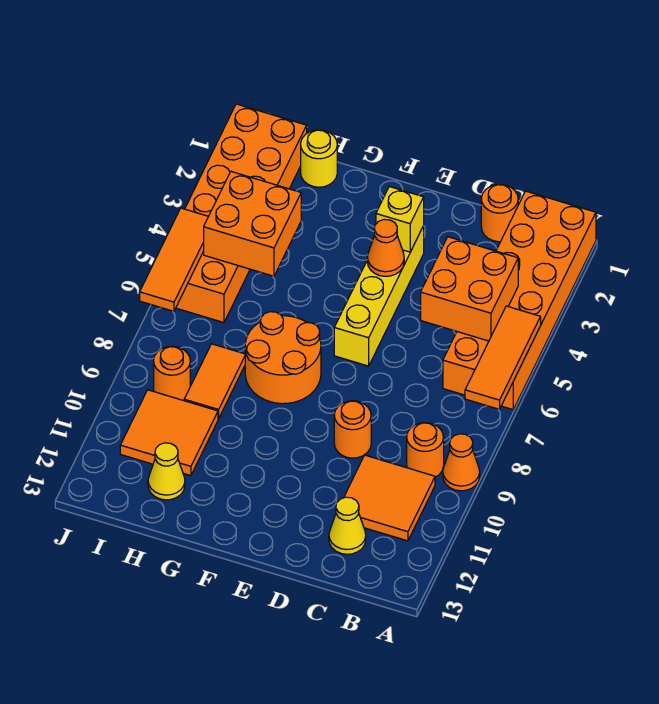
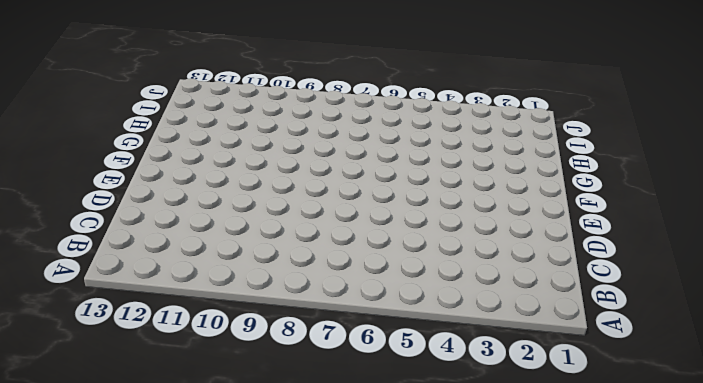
none -> orange brick A1:B6 level 1
none -> orange cone A9 level 1
none -> orange round brick B9 level 1

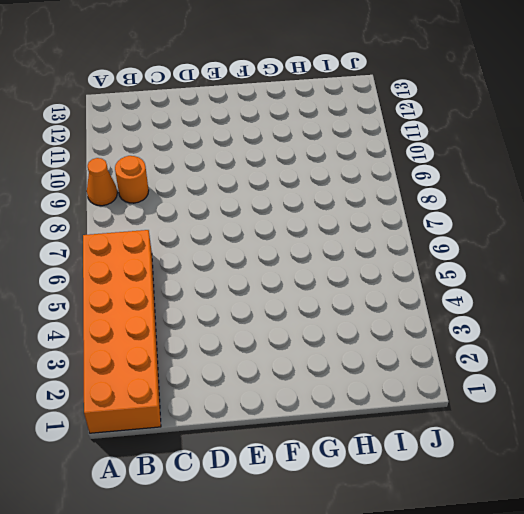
none -> orange tile B10:C11 level 1
none -> orange round brick C1 level 1
none -> yellow cone C12 level 1

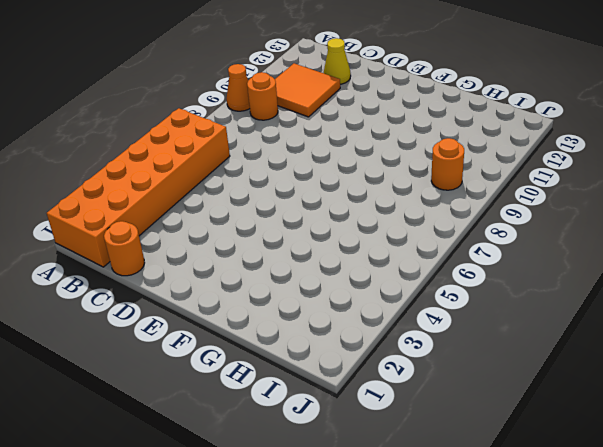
none -> orange round brick D9 level 1
none -> yellow brick E3:E6 level 1
none -> orange round brick F7:G8 level 1

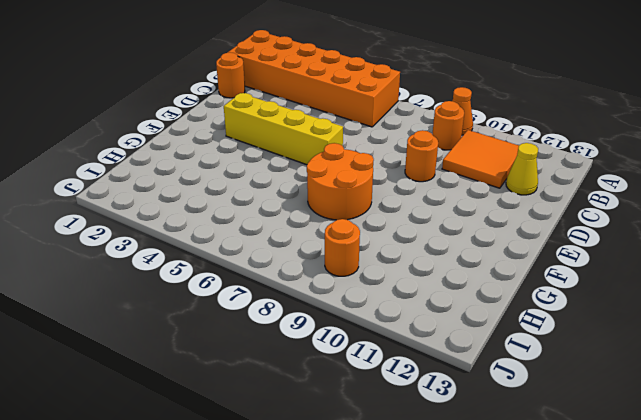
none -> yellow round brick H1 level 1
none -> orange tile H8:H9 level 1
none -> orange tile H10:I11 level 1

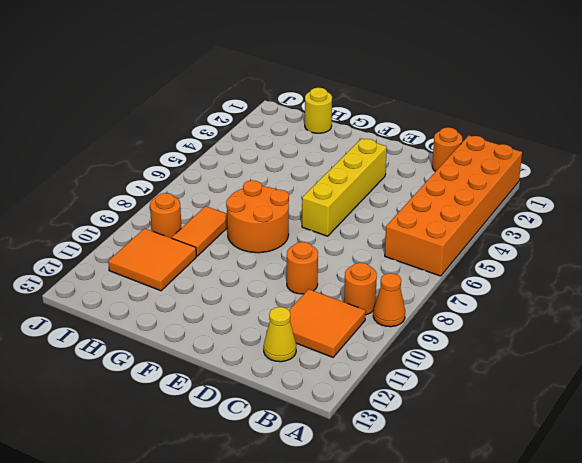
none -> yellow cone H12 level 1
none -> orange brick I1:J6 level 1
none -> orange tile A5:A7 level 2

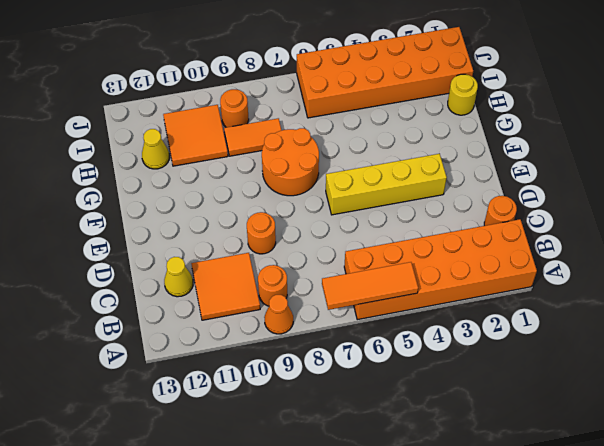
none -> orange brick B4:C5 level 2
none -> yellow brick E3 level 2
none -> orange cone E4 level 2

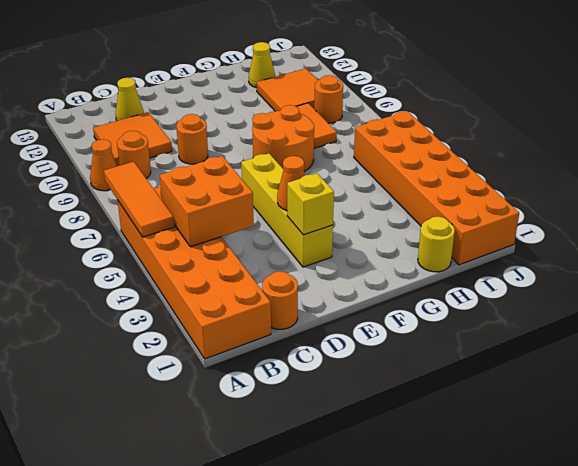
none -> orange brick H4:I5 level 2
none -> orange tile J5:J7 level 2

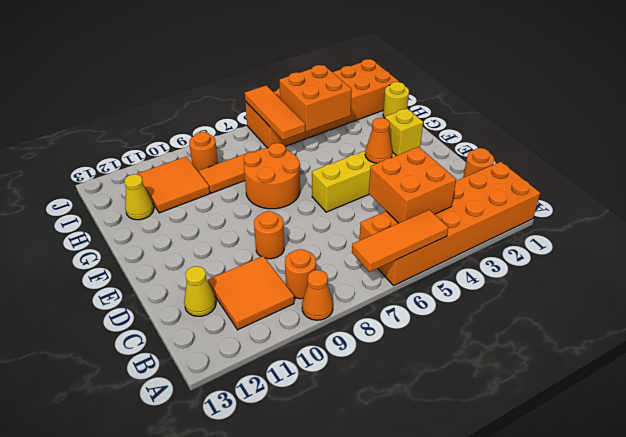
orange tile H6:J6 level 2 -> orange tile J5:J7 level 2

